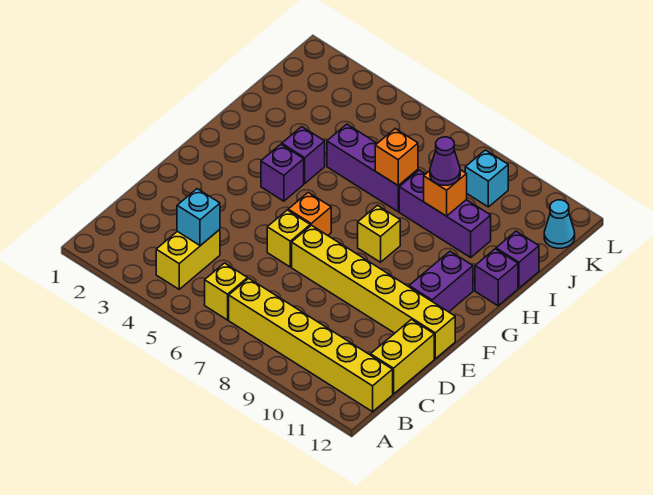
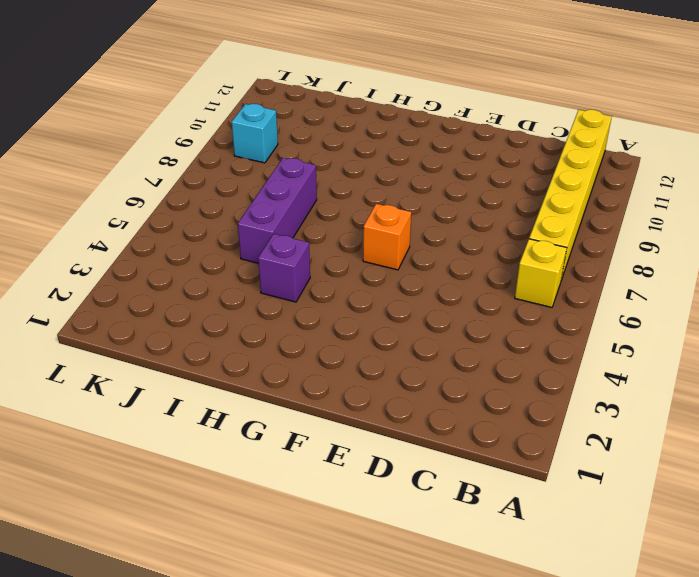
none -> yellow brick B4:C4 level 1
none -> yellow brick C12:D12 level 1
none -> yellow brick E6 level 1

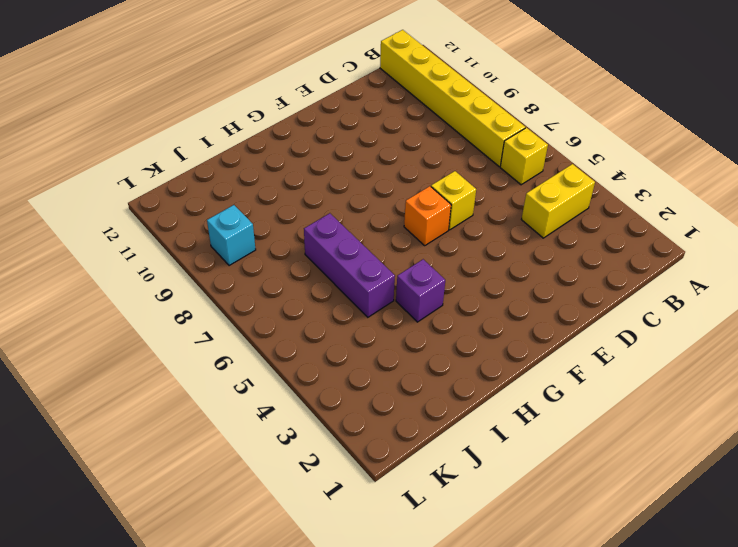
none -> yellow brick C12:D12 level 1
none -> yellow brick E7:E12 level 1
none -> purple brick F11:G11 level 1

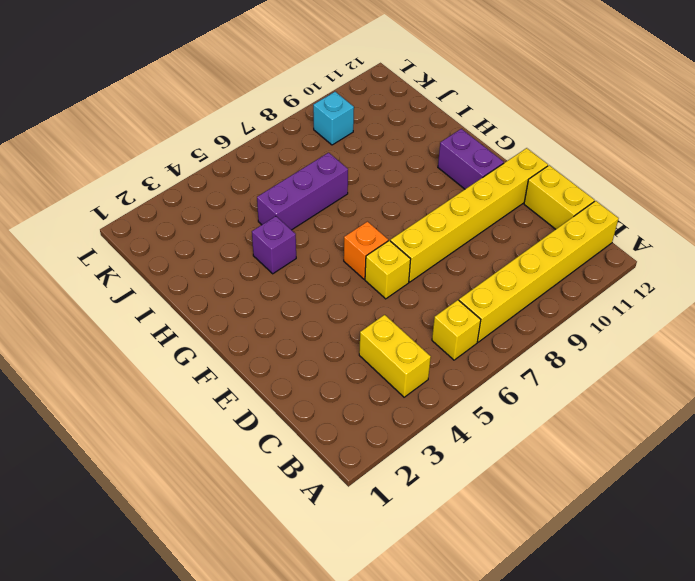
none -> purple brick G4 level 1
none -> yellow brick G8 level 1
none -> purple brick H12 level 1

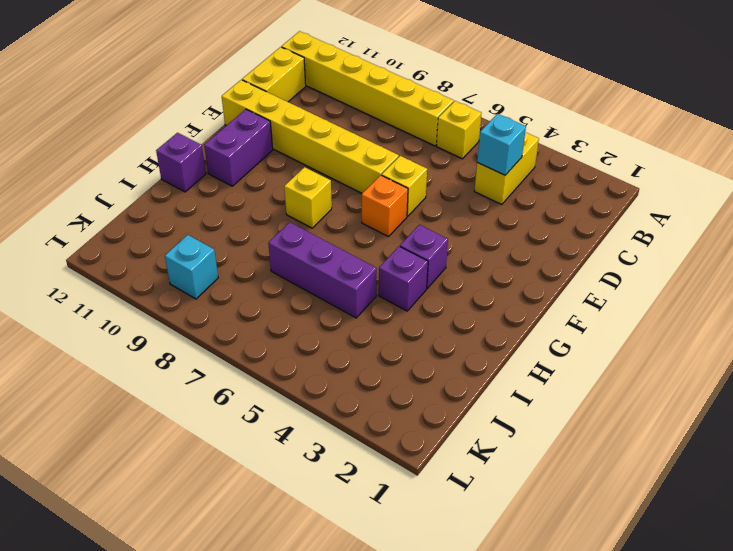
none -> purple brick I8:I10 level 1
none -> purple brick I12 level 1
none -> cyan cone K12 level 1

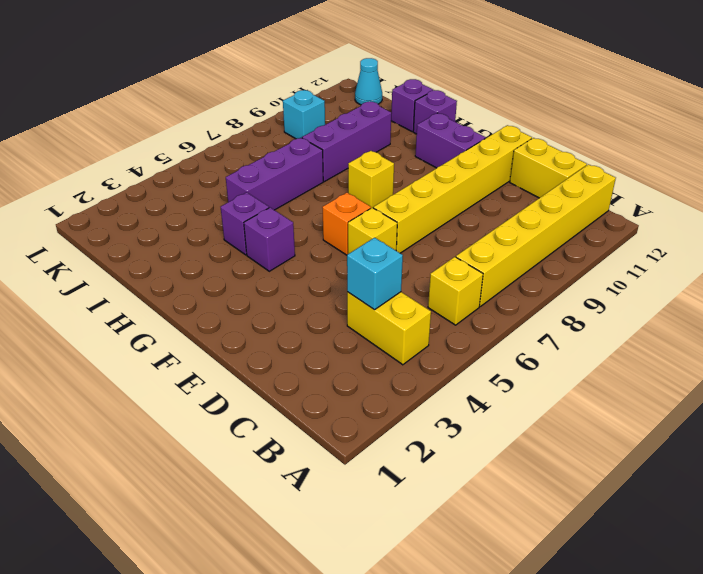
none -> orange brick I7 level 2
none -> orange brick I9 level 2
none -> purple cone I9 level 3

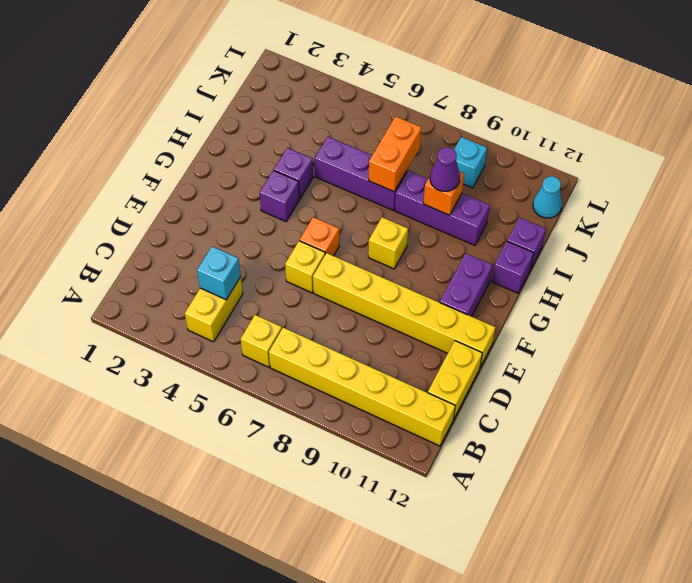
orange brick I7:J7 level 2 -> orange brick I7 level 2

